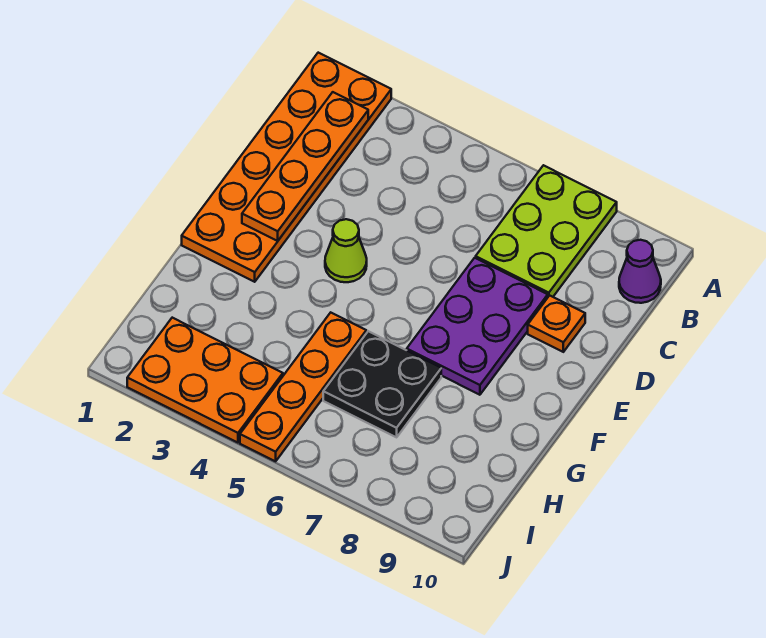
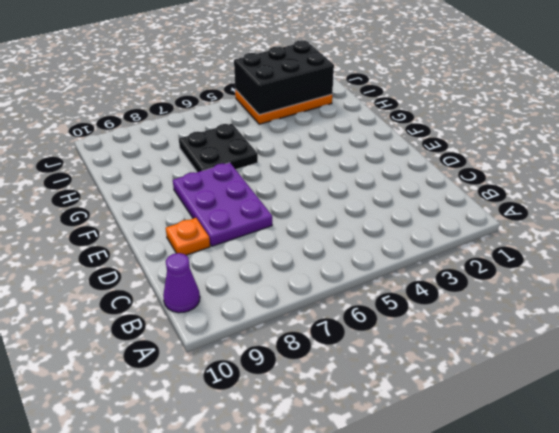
black brick I2:J4 level 2 -> none
none -> orange plate A1:F2 level 1
none -> lime plate A7:C8 level 1

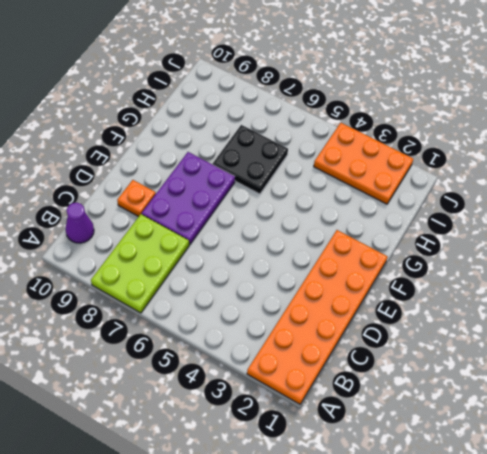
none -> lime cone E4 level 1
none -> orange plate G5:J5 level 1

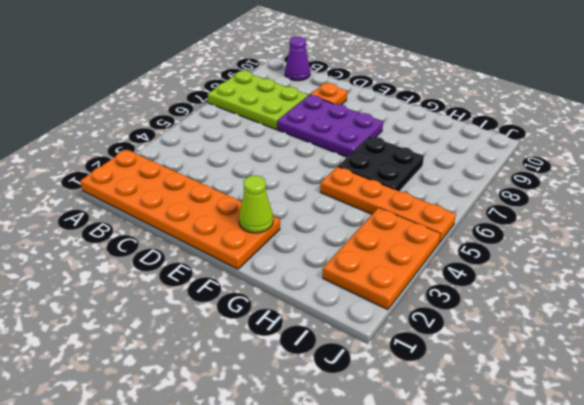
lime cone F2 level 2 -> lime cone E4 level 1
none -> orange plate B2:E2 level 2

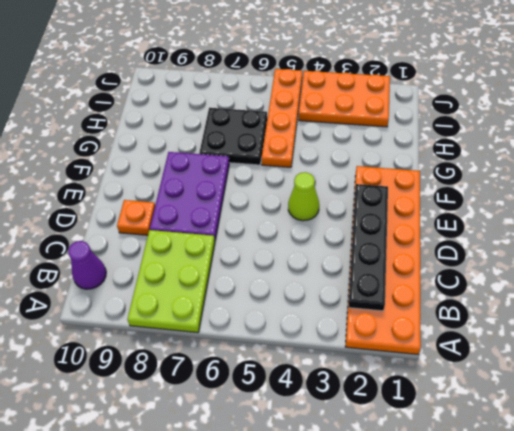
black plate B2:E2 level 2 -> orange plate B2:E2 level 2

